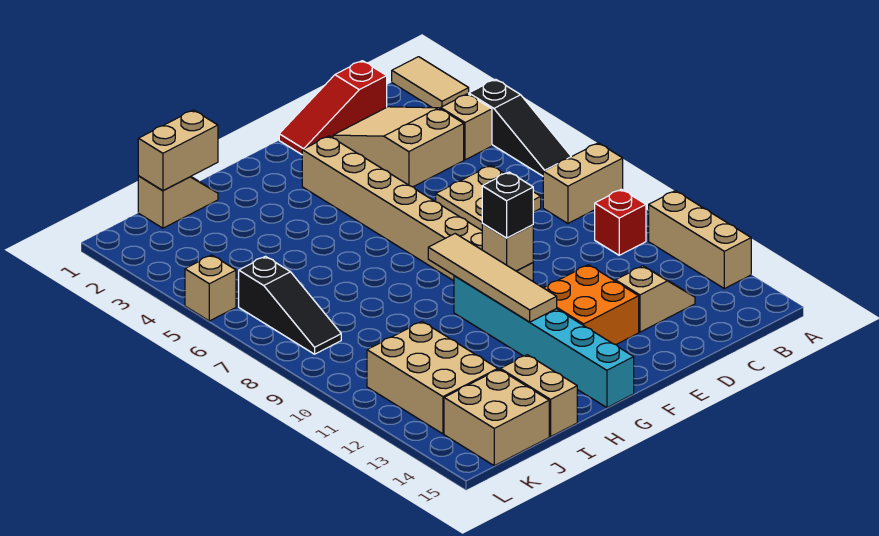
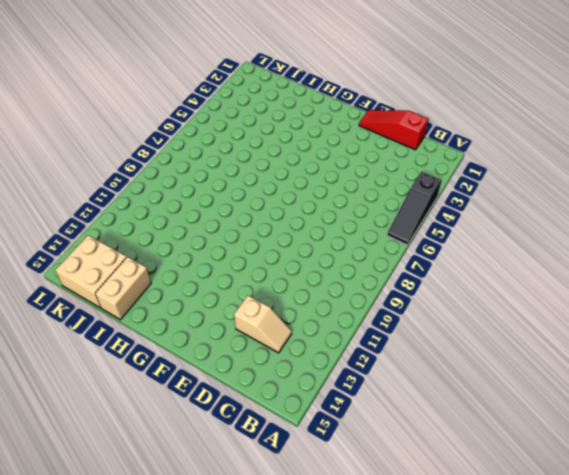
none -> tan tile A1:A2 level 1
none -> tan brick A8:B8 level 1
none -> tan brick A11:A13 level 1

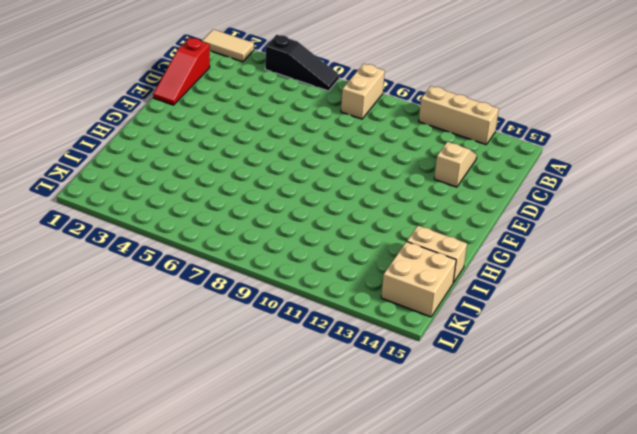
none -> tan brick B4 level 1
none -> red brick B10 level 1
none -> tan slope C2:D4 level 1 top 4

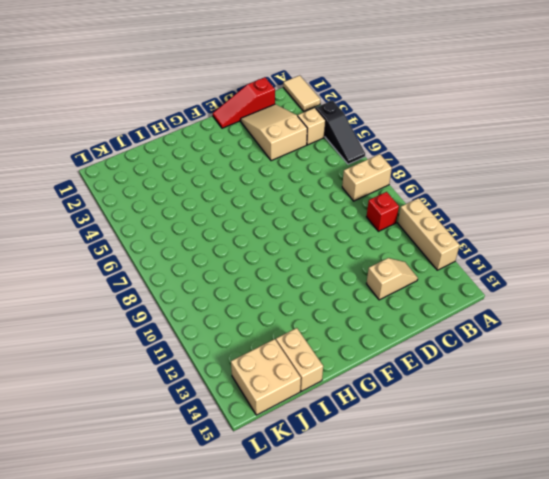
none -> tan plate C6:D7 level 1
none -> orange brick E12:F13 level 1
none -> tan brick F3:F10 level 1

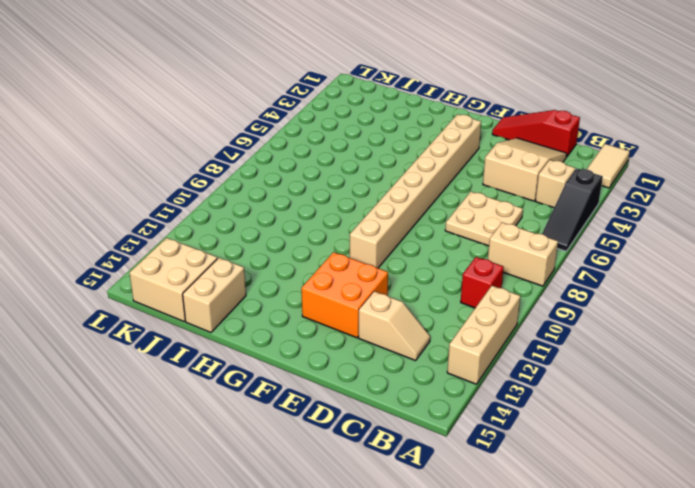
none -> cyan brick G10:G15 level 1
none -> tan slope I1:J1 level 1 top J
none -> tan brick J11:K13 level 1

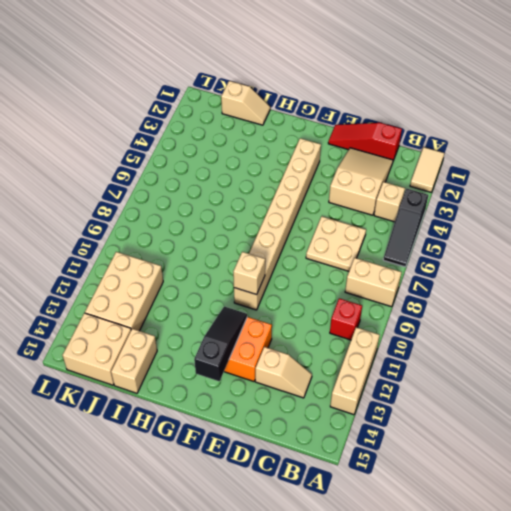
black slope F12:F14 level 2 top 14 -> black slope K6:K8 level 1 top 6
none -> cyan brick G10:G15 level 1
none -> tan brick L5 level 1
none -> tan tile G9:G12 level 2

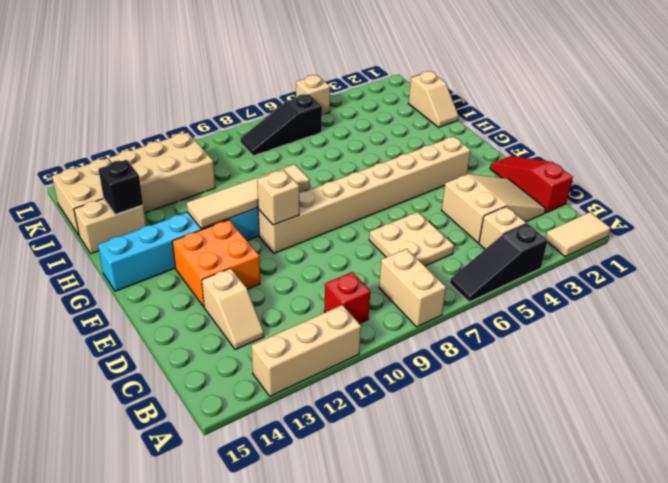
black brick I14 level 2 -> black brick F10 level 3
none -> tan brick I1:J1 level 2

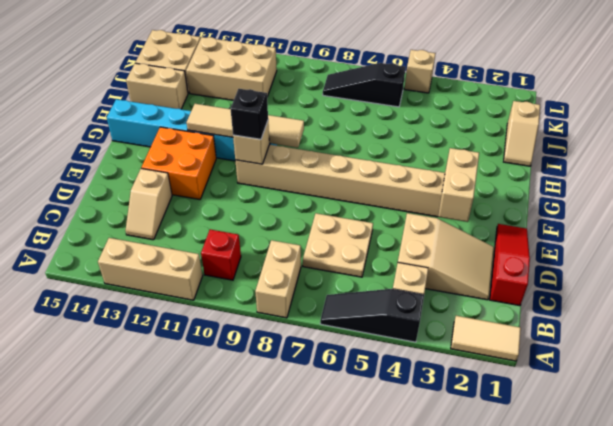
tan brick E3:F3 level 2 -> tan brick I1:J1 level 2

